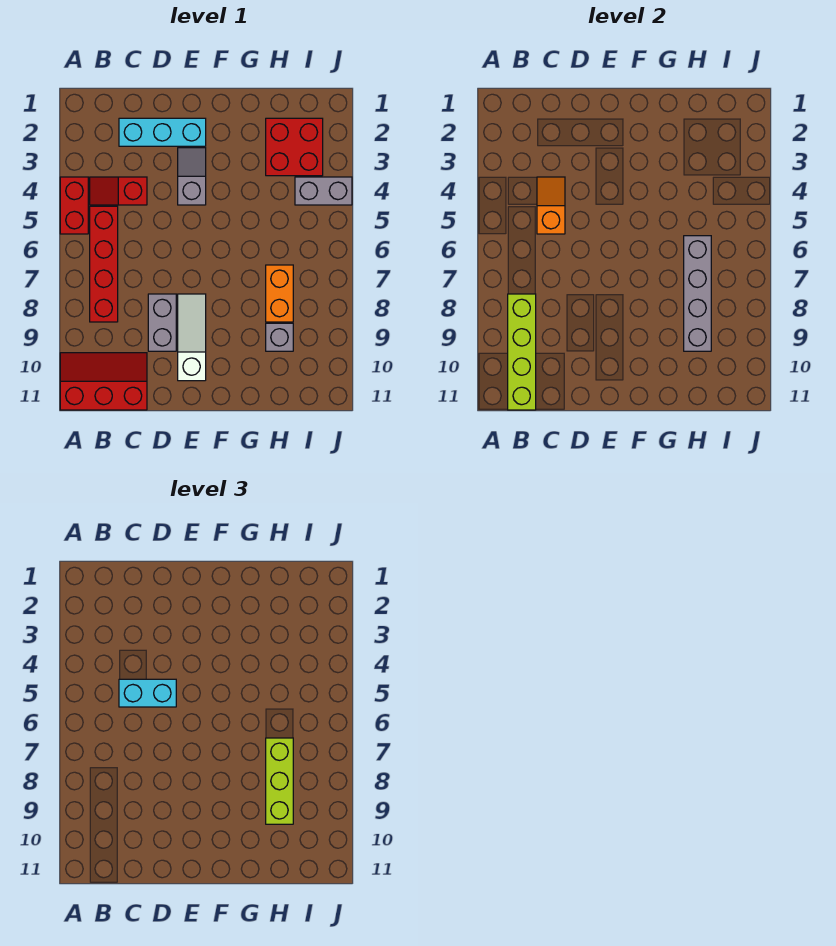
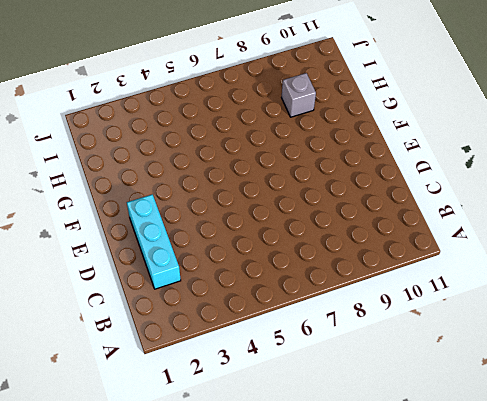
none -> red brick A4:A5 level 1
none -> red slope A10:C11 level 1 top 11
none -> red slope B4:C4 level 1 top C

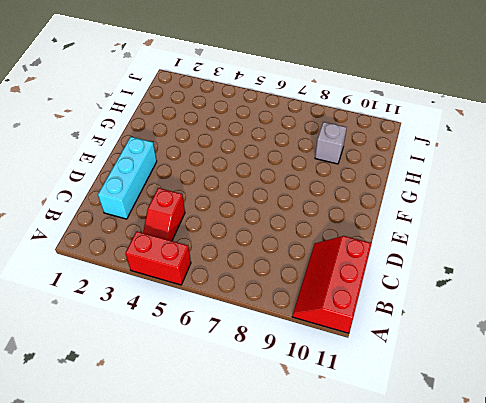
none -> red brick B5:B8 level 1
none -> grey brick D8:D9 level 1
none -> grey slope E3:E4 level 1 top 4

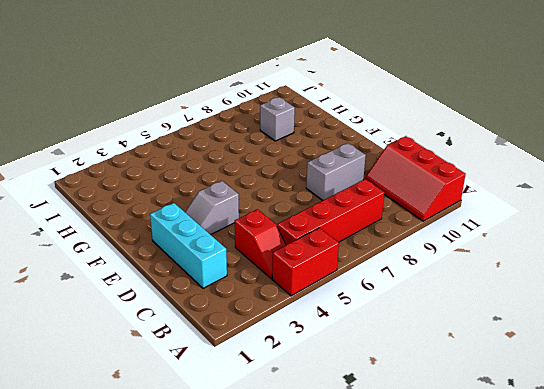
none -> white slope E8:E10 level 1 top 10
none -> red brick H2:I3 level 1
none -> orange brick H7:H8 level 1

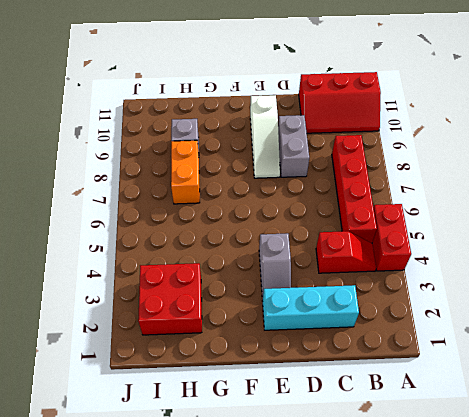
none -> grey brick I4:J4 level 1
none -> lime brick B8:B11 level 2
none -> orange slope C4:C5 level 2 top 5

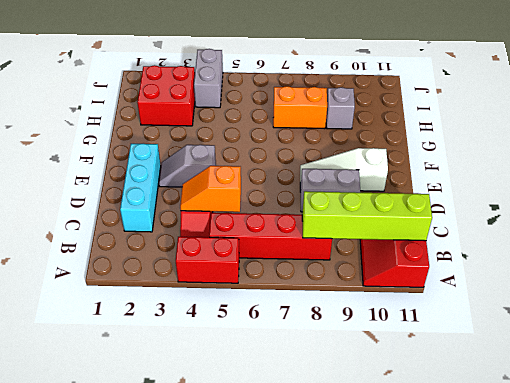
none -> grey brick H6:H9 level 2
none -> cyan brick C5:D5 level 3
none -> lime brick H7:H9 level 3

